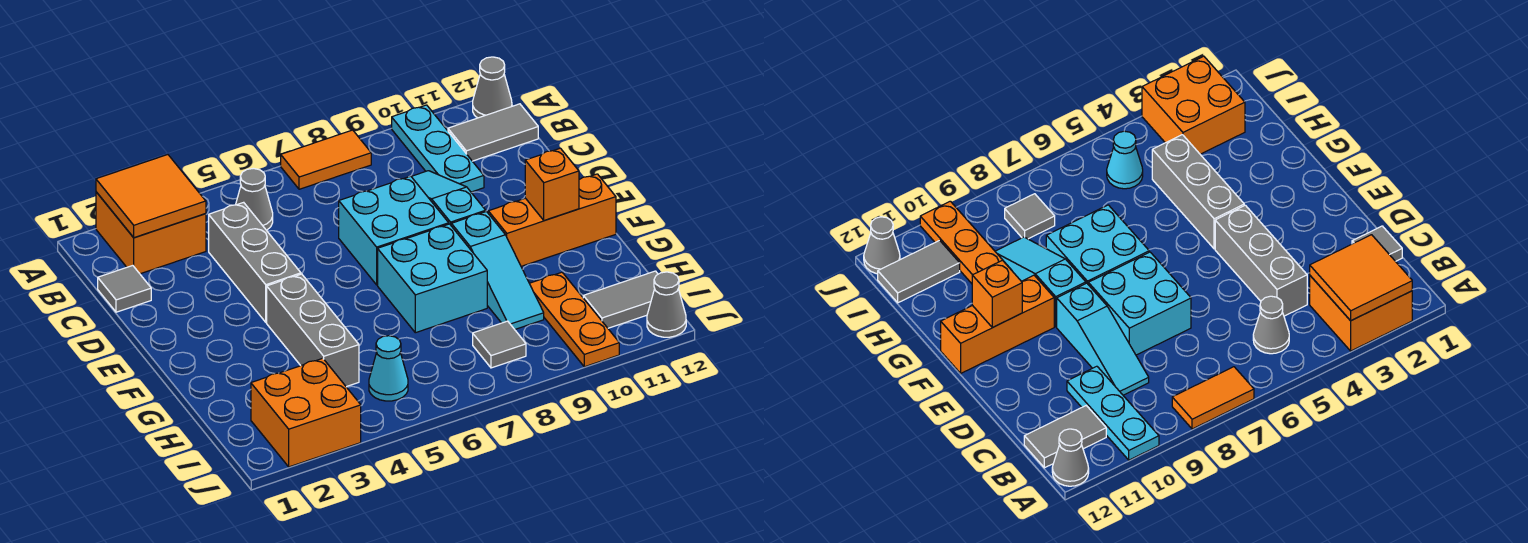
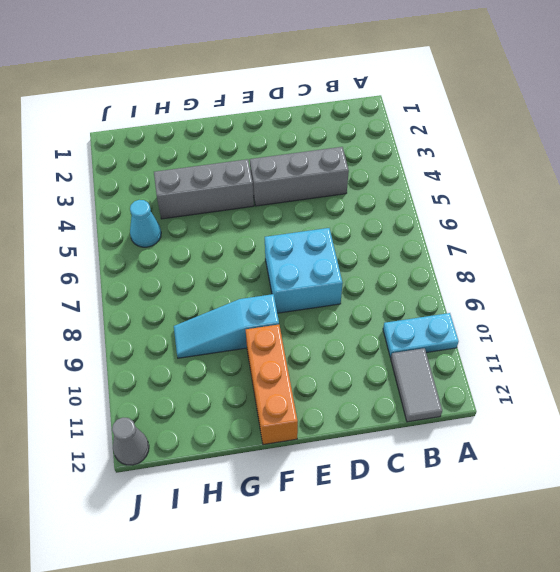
cyan plate A10:B10 level 1 -> cyan plate A10:C10 level 1
none -> orange brick A2:B3 level 1
none -> orange tile A7:A8 level 1
none -> grey cone A12 level 1

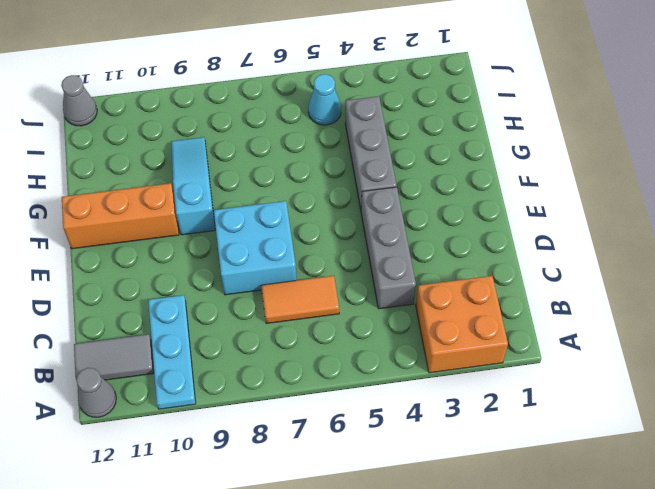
orange tile C6:C7 level 1 -> orange tile A7:A8 level 1
none -> grey cone B5 level 1
none -> grey tile C1 level 1
none -> cyan slope C9:E9 level 1 top E

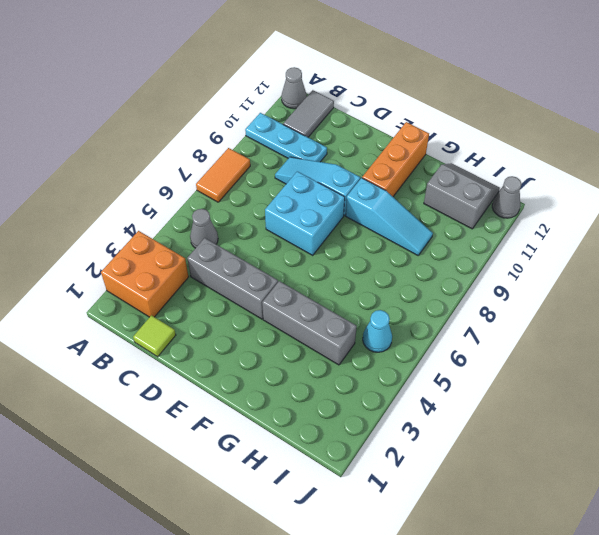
lime tile C1 level 1 -> grey tile C1 level 1
grey slope H11:I12 level 1 top 11 -> grey tile I11:I12 level 1
none -> cyan brick F7:G8 level 1
none -> orange plate H10:J10 level 1
none -> orange brick I2:J3 level 1

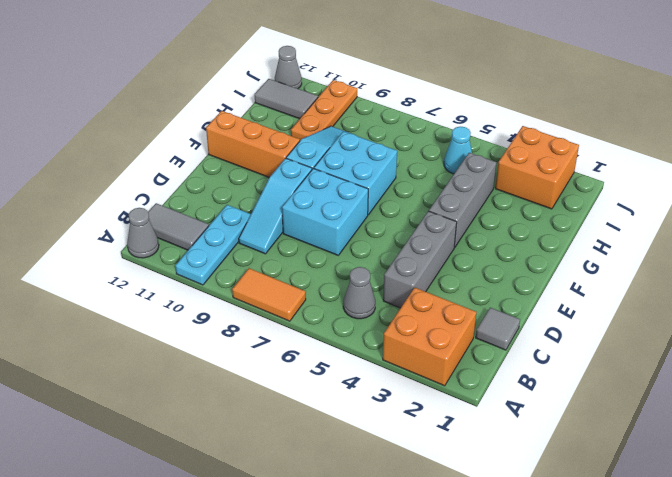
none -> grey tile I8 level 1
none -> orange tile A2:B3 level 2
none -> orange brick F11 level 2

